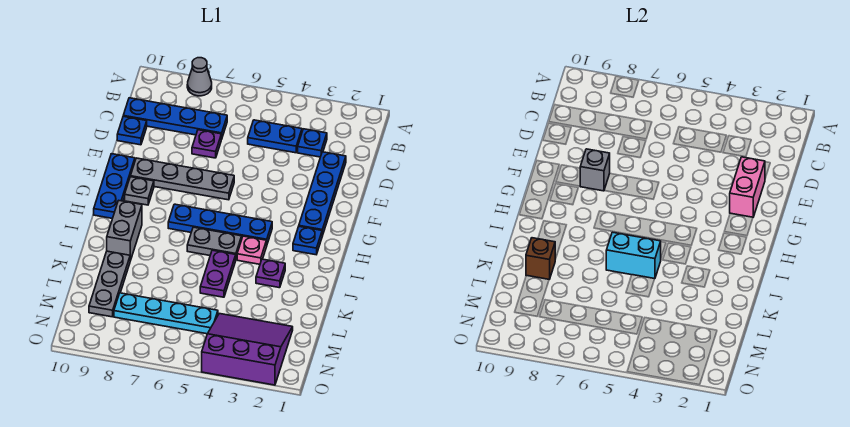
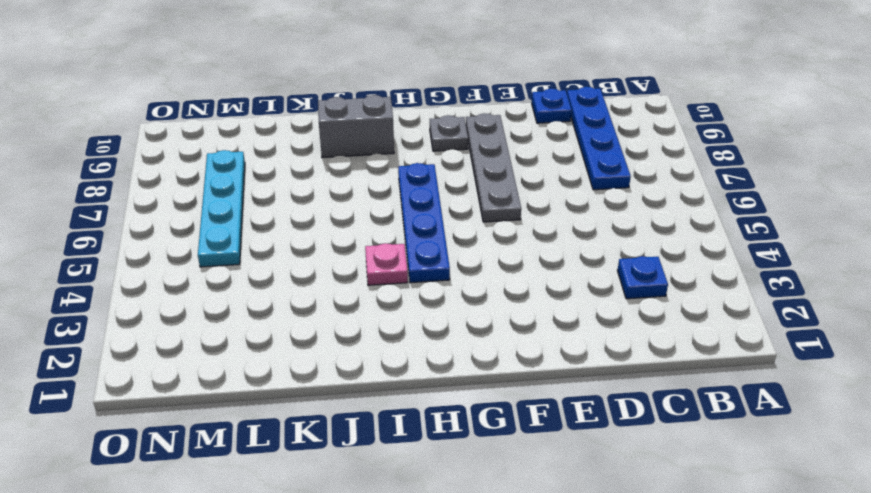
none -> grey cone A8 level 1
none -> blue plate C4:C5 level 1
none -> blue plate D2:G2 level 1

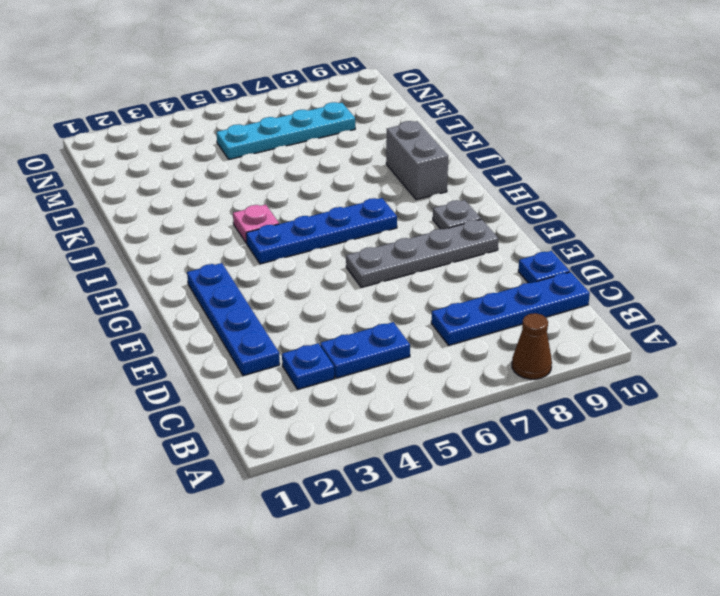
brown cone A8 level 1 -> grey cone A8 level 1
none -> purple plate D7 level 1
none -> blue plate F10:H10 level 1
none -> blue plate H2 level 1

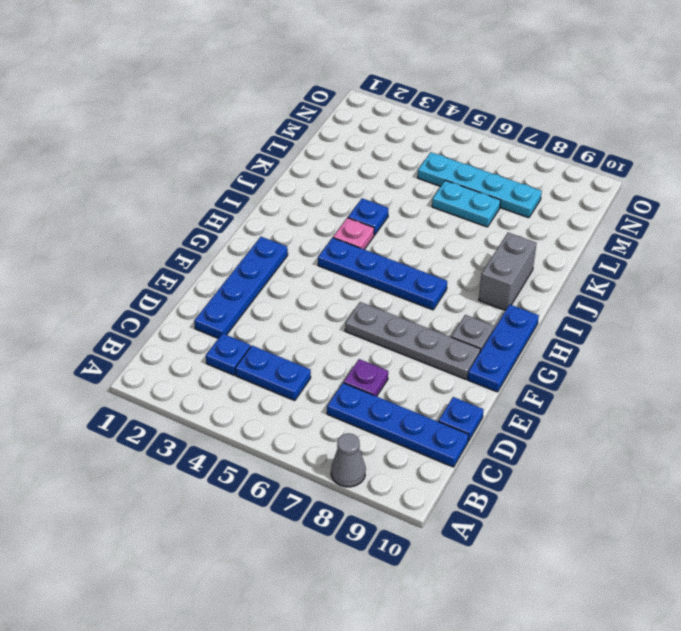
blue plate J4 level 1 -> blue plate H2 level 1
cyan plate L6:L7 level 1 -> none
none -> grey plate I5:I6 level 1
none -> purple plate J3 level 1
none -> purple plate J5:K5 level 1

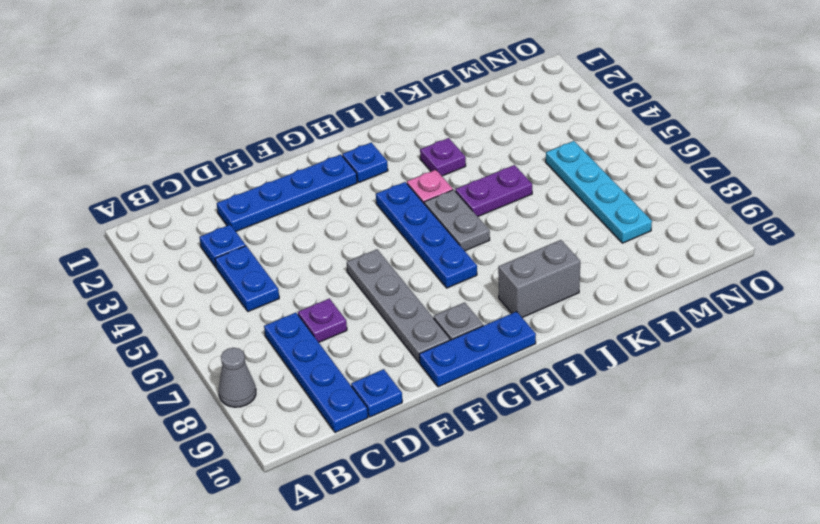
none -> grey plate K9:M9 level 1
none -> purple slope M2:O4 level 1 top O
none -> pink brick E2:F2 level 2

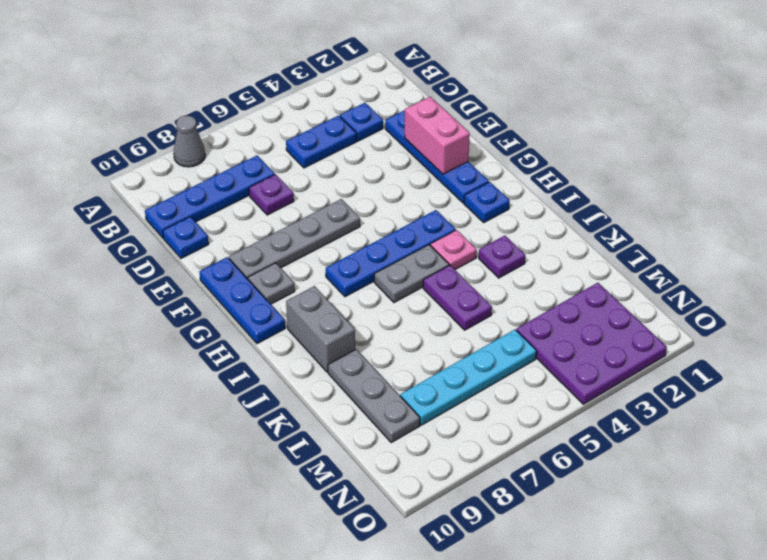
purple plate M2:O4 level 1 -> purple slope M2:O4 level 1 top O
none -> grey brick F8 level 2
none -> cyan brick J5:J6 level 2
none -> brown brick K9 level 2

